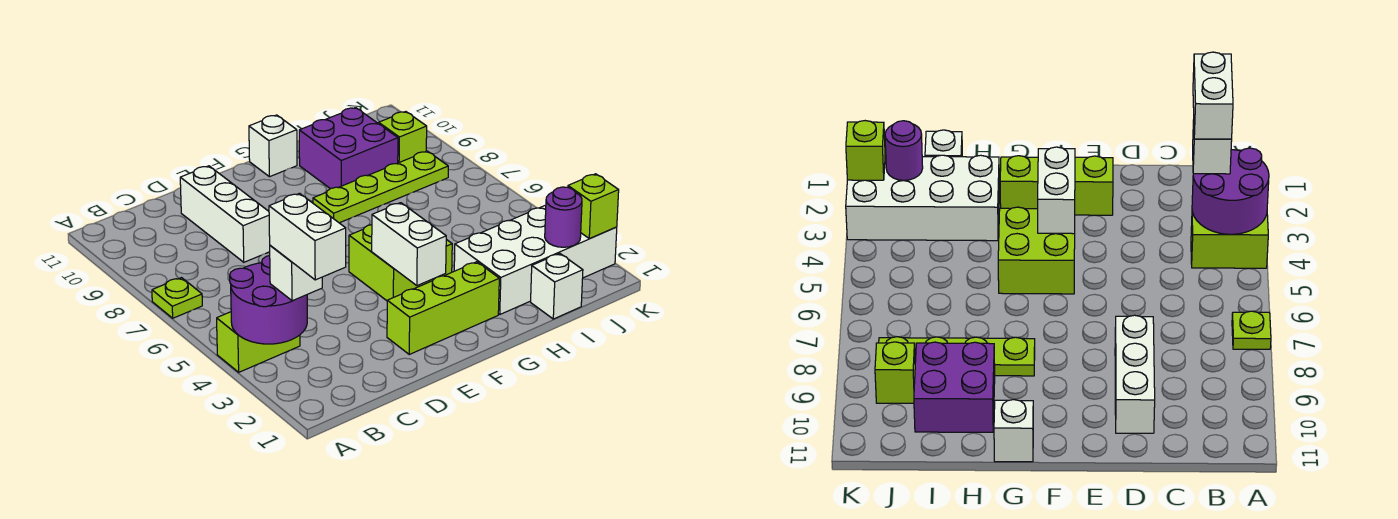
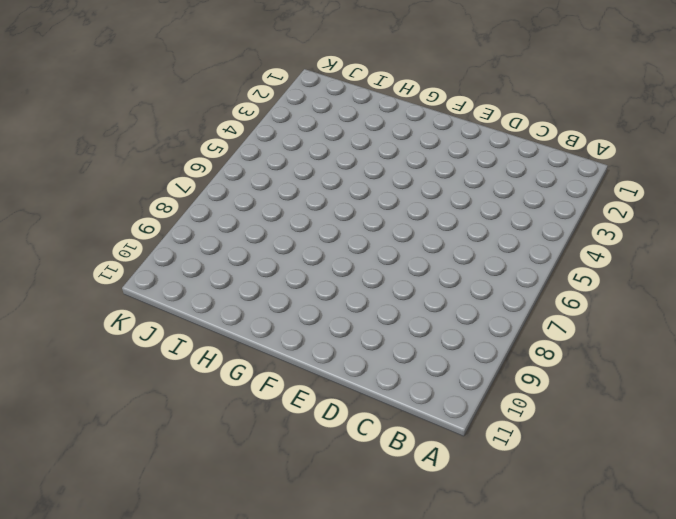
none -> lime brick A4:B4 level 1
none -> lime plate A7 level 1
none -> white brick D8:D10 level 1

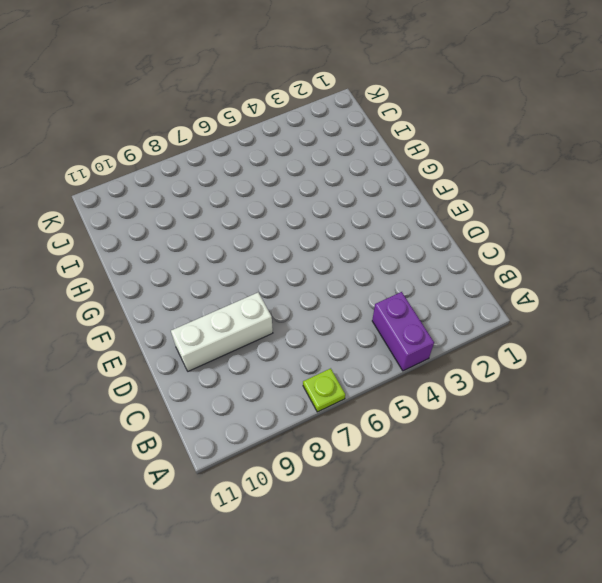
purple brick A4:B4 level 1 -> lime brick A4:B4 level 1
none -> lime brick E2:G2 level 1
none -> lime brick F4:G5 level 1
none -> lime plate G8:J8 level 1

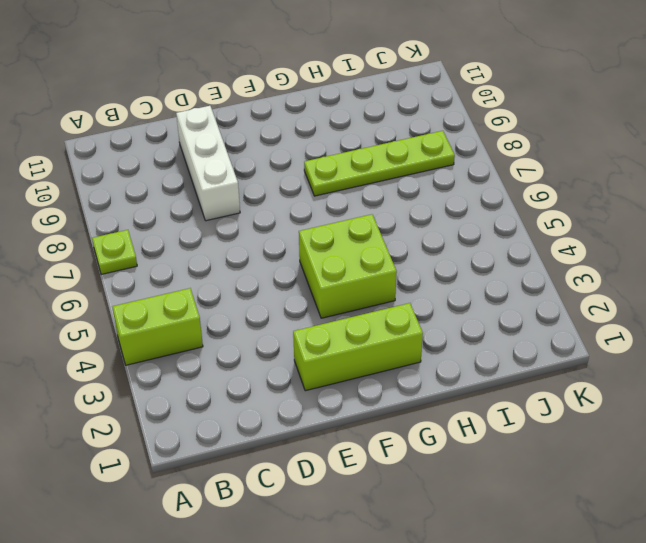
none -> white brick G11 level 1
none -> white brick H2:K3 level 1
none -> purple brick H9:I10 level 1

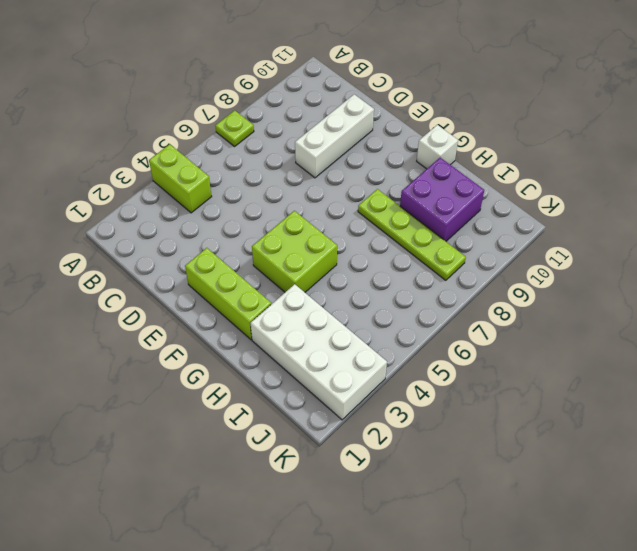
none -> white brick I1 level 1
none -> lime brick J9 level 1
none -> purple round brick A3:B4 level 2

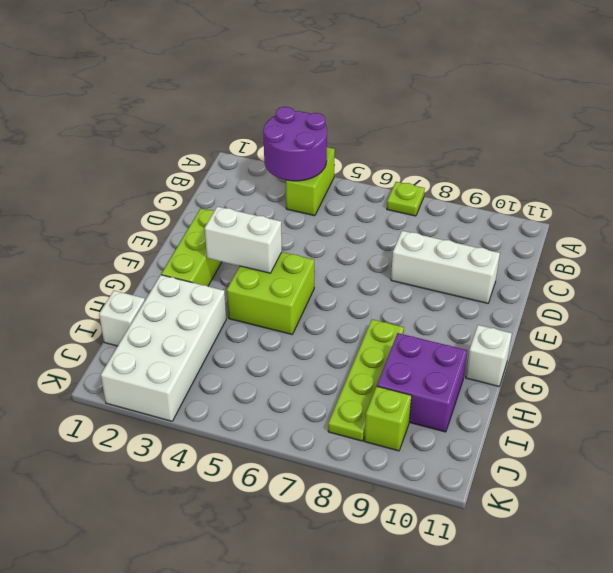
none -> purple round brick J2 level 2
none -> lime brick K2 level 2
none -> white brick B3 level 3

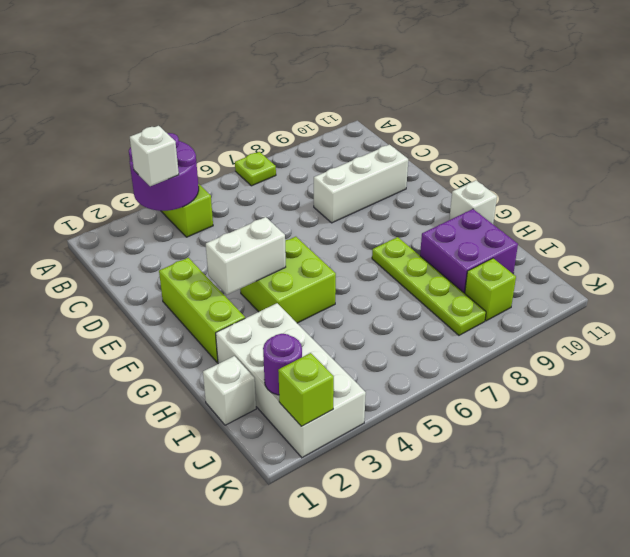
none -> white brick B2:B3 level 4

